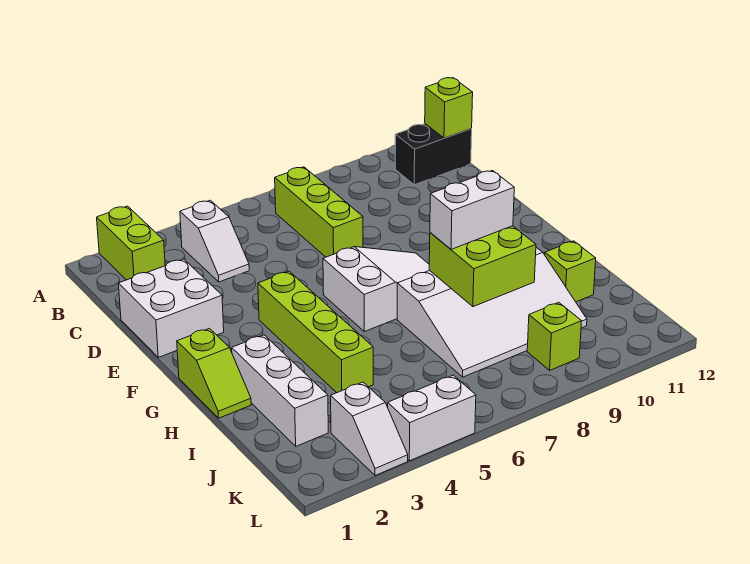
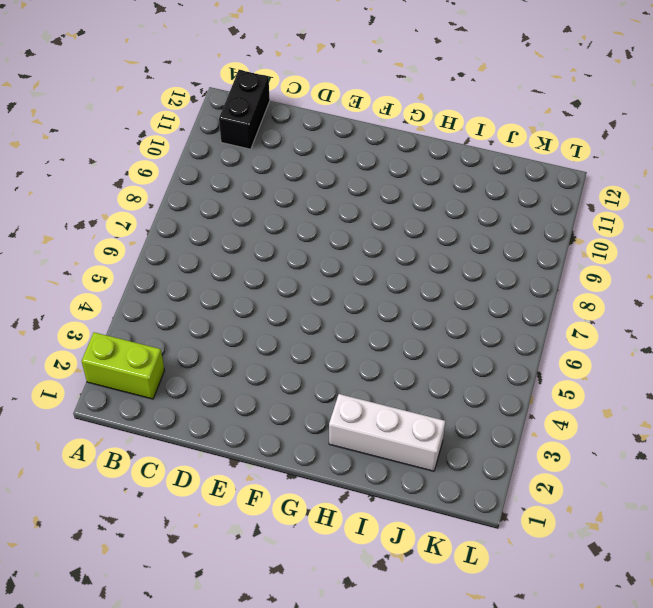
none -> white slope B4:C4 level 1 top B
none -> lime brick B7:D7 level 1
none -> white brick D1:E2 level 1

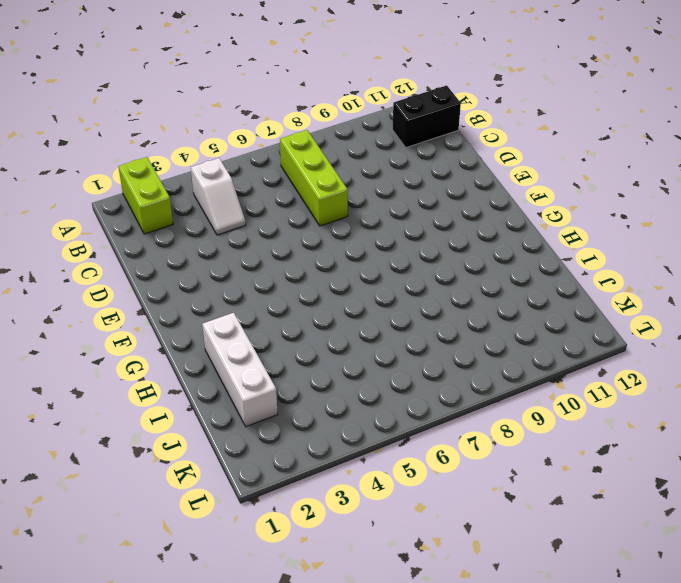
none -> white brick D1:E2 level 1
none -> lime brick F4:I4 level 1
none -> white slope F6:G8 level 1 top 6

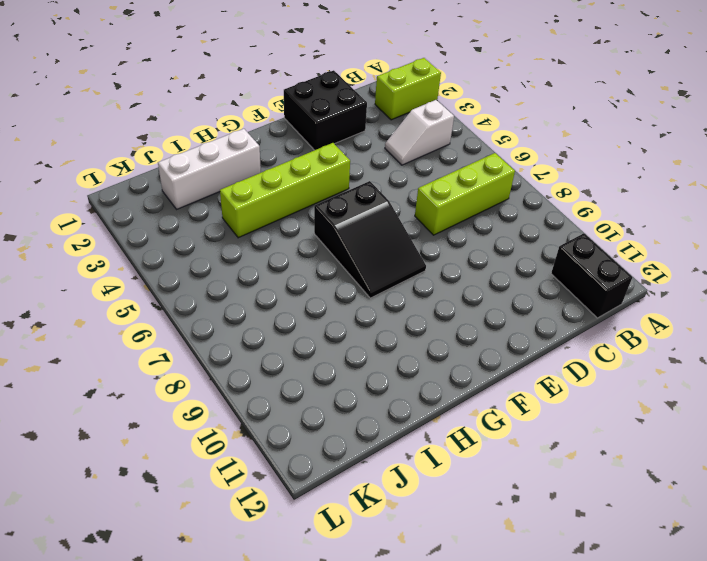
black brick D1:E2 level 1 -> white brick D1:E2 level 1
black slope F6:G8 level 1 top 6 -> white slope F6:G8 level 1 top 6
none -> lime slope G1:H1 level 1 top G
none -> white slope H7:J10 level 1 top H
none -> lime brick I11 level 1

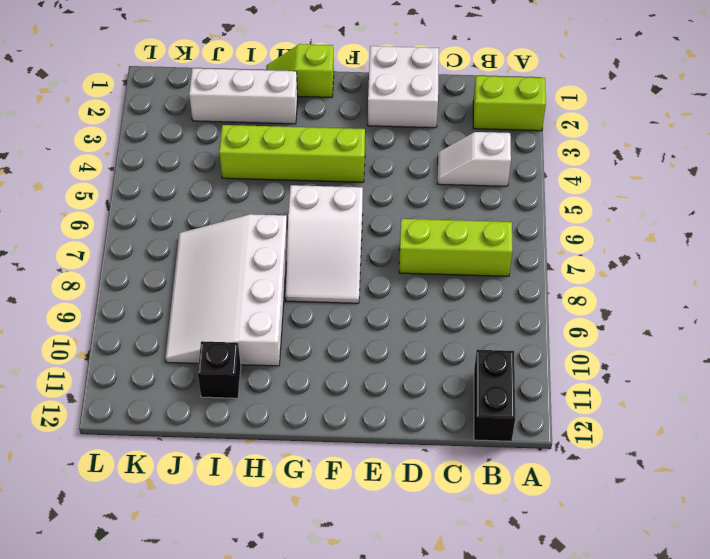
black brick I11 level 1 -> lime brick I11 level 1
none -> white slope K3:L3 level 1 top K
none -> lime brick K9 level 1
none -> white brick L4:L5 level 1

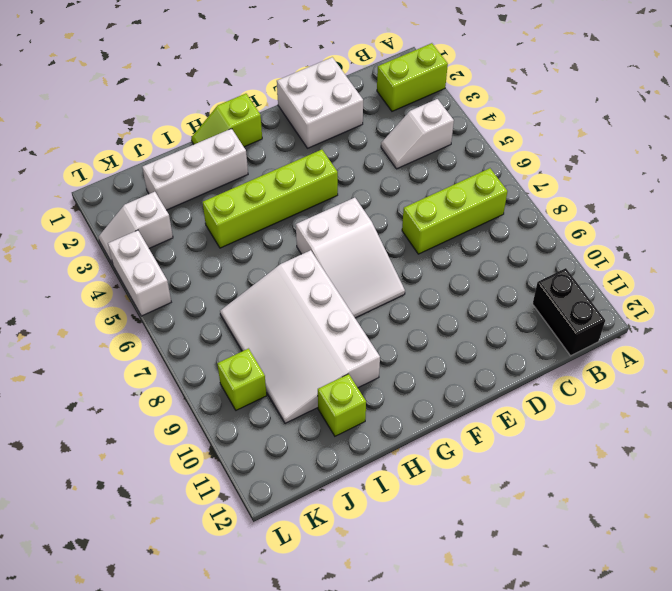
none -> lime brick B12 level 2
none -> lime brick H8:I9 level 2
none -> white brick H8:H9 level 3

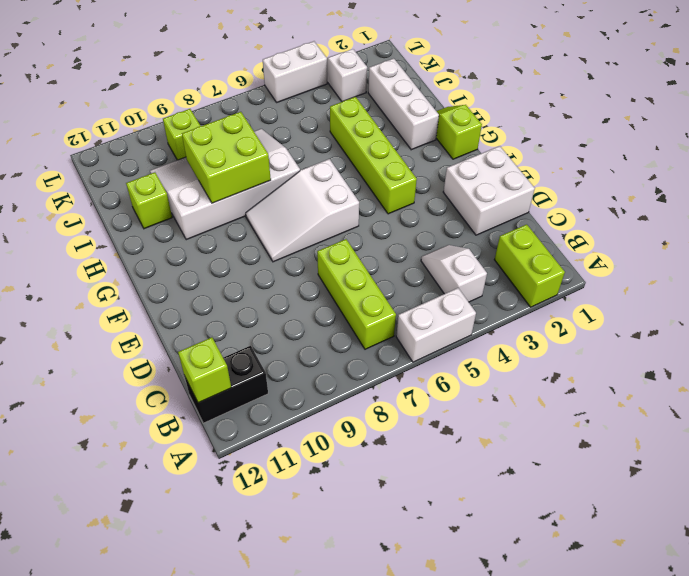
white brick A5:A6 level 1 -> white brick H8:H9 level 3

